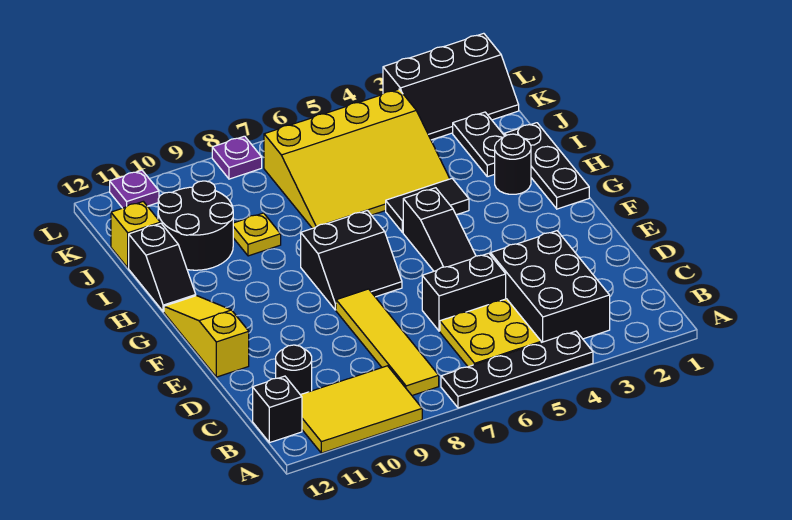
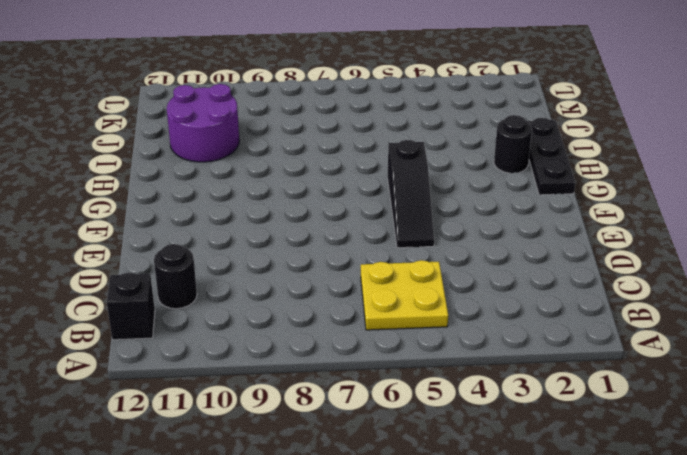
purple round brick I10:J11 level 1 -> black round brick I10:J11 level 1
none -> black plate A4:A7 level 1
none -> yellow tile A9:B11 level 1
none -> black brick B3:D4 level 1

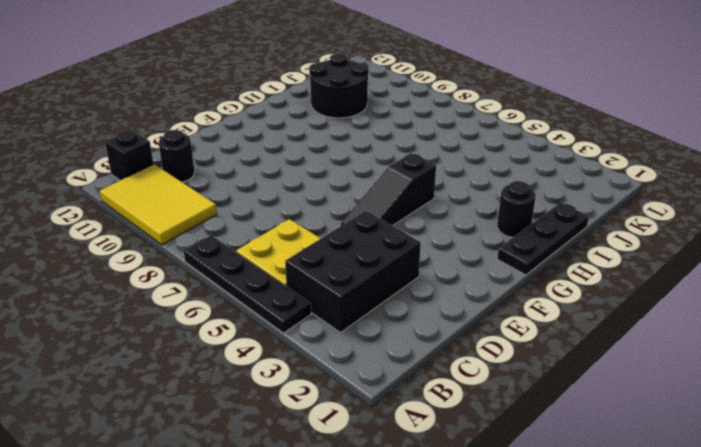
none -> yellow tile B8:E8 level 1
none -> black brick D5:D6 level 1
none -> yellow slope E12:G12 level 1 top E

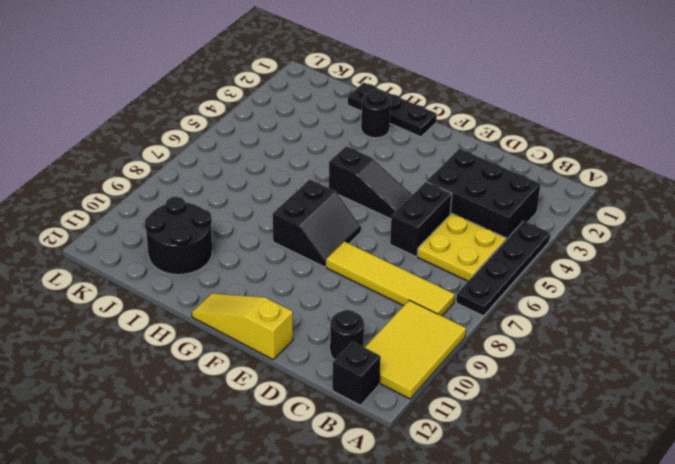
none -> black tile H4:H5 level 1
none -> black slope H12:I12 level 1 top I
none -> black plate I2:J2 level 1

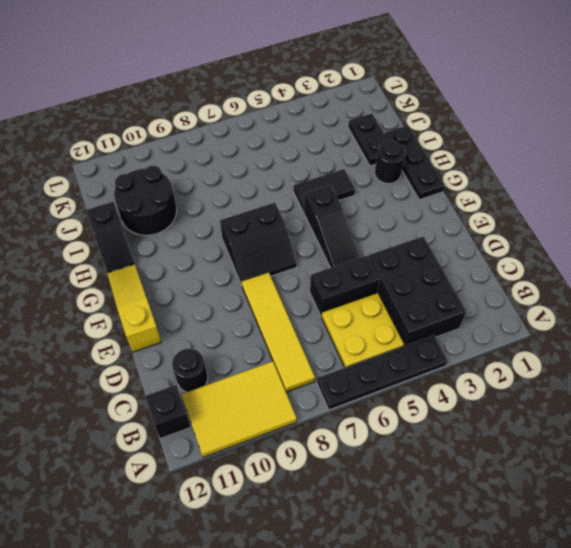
none -> yellow slope I4:K7 level 1 top K
none -> yellow plate I9 level 1
none -> yellow brick J12 level 1

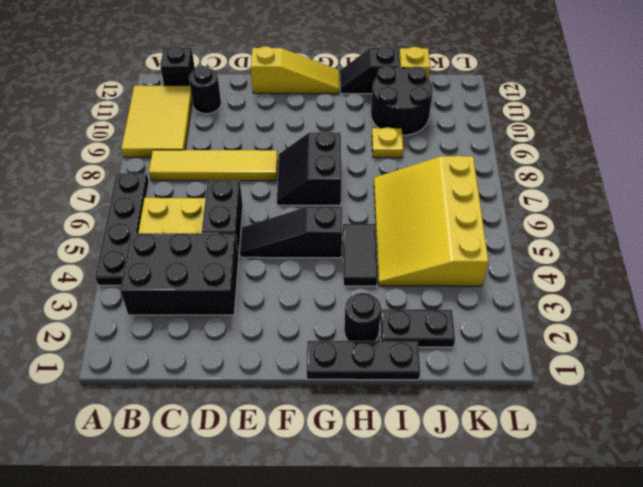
none -> black slope K1:L3 level 1 top L
none -> purple plate L8 level 1
none -> purple plate L11 level 1

